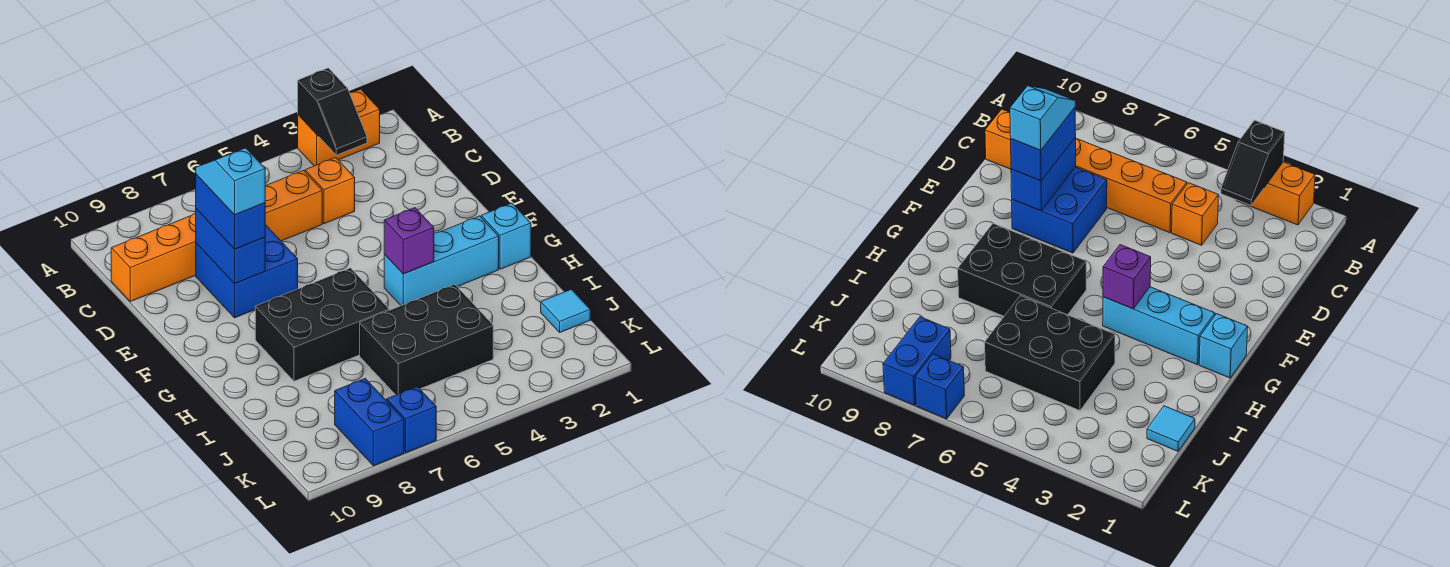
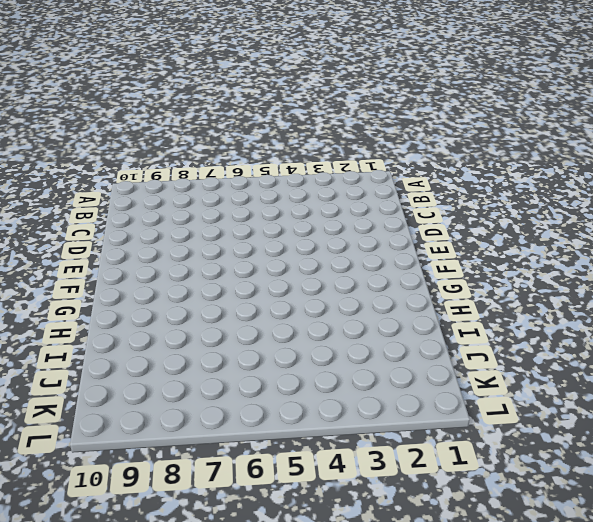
none -> orange brick A2:A3 level 1
none -> orange brick C4 level 1
none -> orange brick C5:C10 level 1

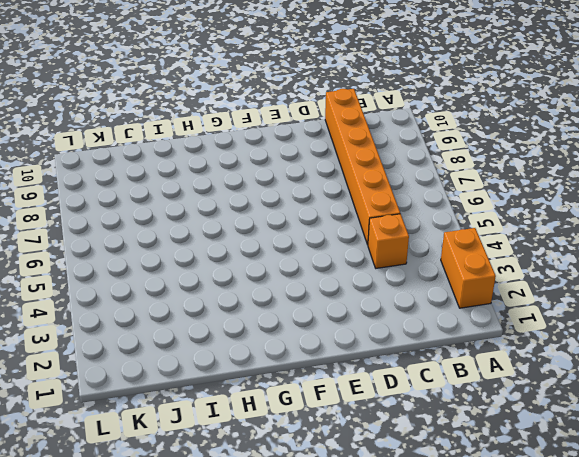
none -> blue brick D7:E8 level 1
none -> cyan brick G1 level 1
none -> cyan brick G2:G4 level 1

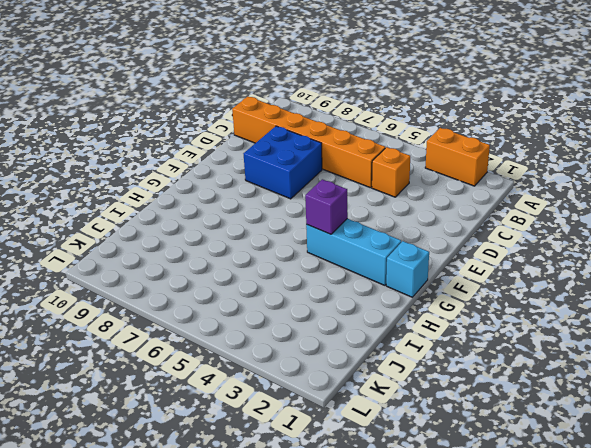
none -> black brick G6:H8 level 1
none -> black brick I4:J6 level 1
none -> cyan tile J1 level 1

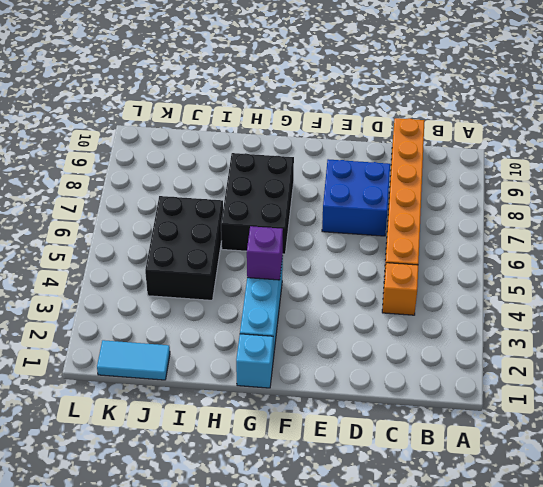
cyan tile J1:K1 level 1 -> cyan tile J1 level 1
none -> orange brick A2:A3 level 1
none -> blue brick K8:L8 level 1
none -> blue brick L7 level 1

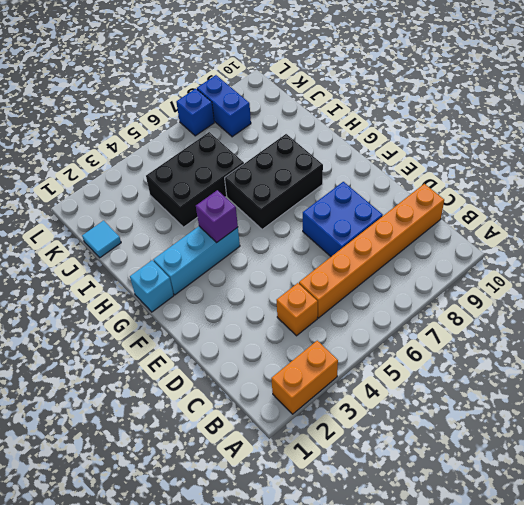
none -> black slope A3:B3 level 2 top A
none -> blue brick D8:E8 level 2
none -> blue brick D8:E8 level 3

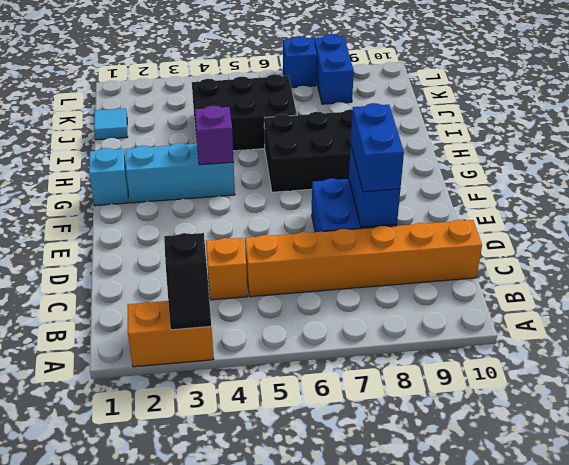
black slope A3:B3 level 2 top B -> black slope A3:B3 level 2 top A
none -> cyan slope D8:E8 level 4 top E

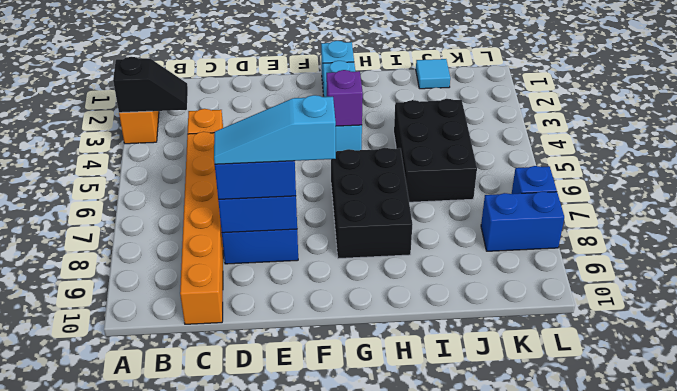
cyan slope D8:F8 level 4 top F -> cyan slope D8:E8 level 4 top E

